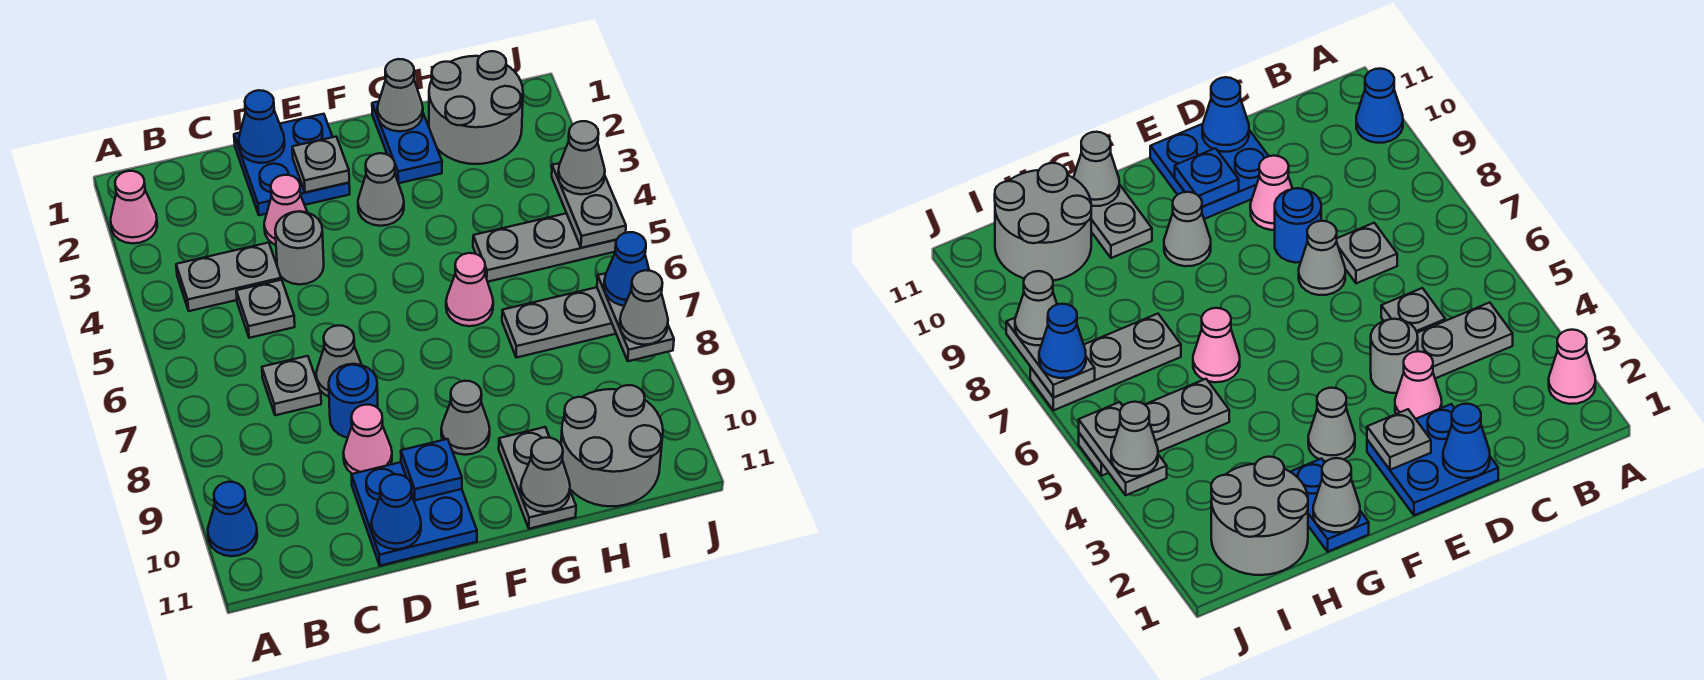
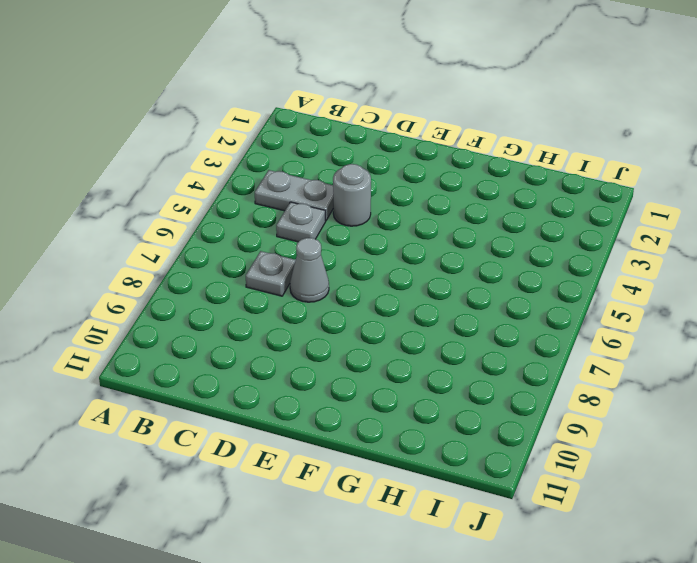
none -> pink cone A2 level 1
none -> blue cone A10 level 1
none -> blue plate D1:E2 level 1
none -> pink cone D3 level 1

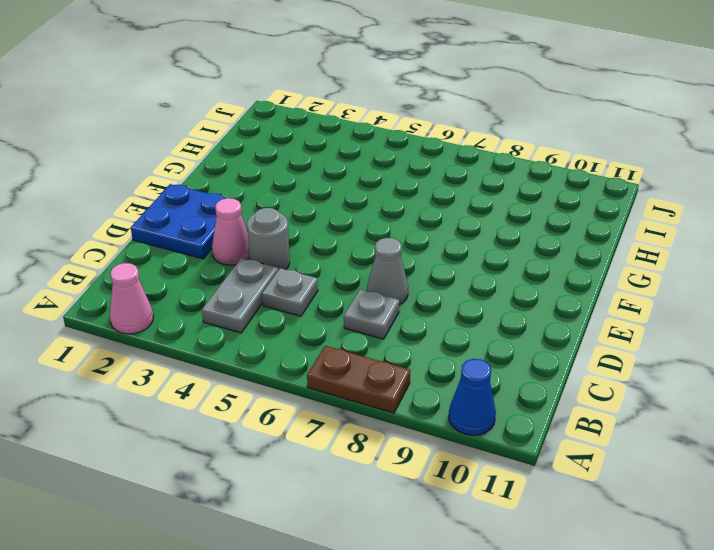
brown plate A7:A8 level 1 -> none
none -> blue round brick D8 level 1
none -> pink cone D9 level 1
none -> blue plate D10:E11 level 1
none -> grey cone F3 level 1

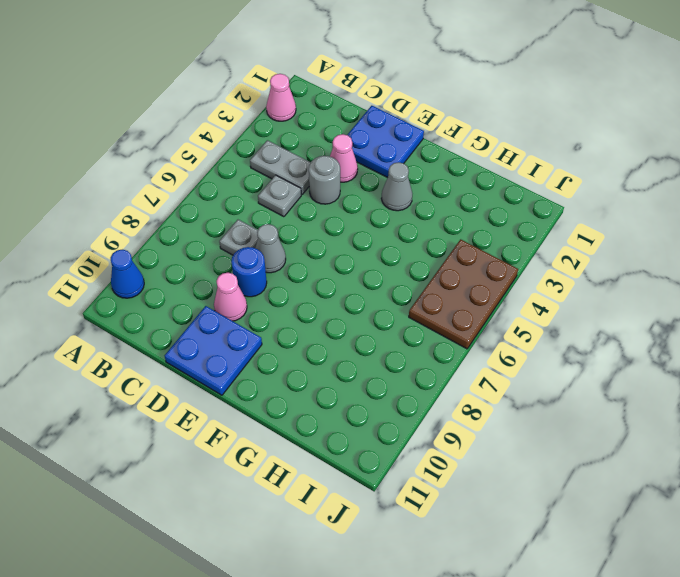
brown plate I4:J6 level 1 -> grey plate H5:J5 level 1
none -> grey cone F9 level 1
none -> blue plate G1:G2 level 1
none -> pink cone G6 level 1
none -> grey plate G10:G11 level 1

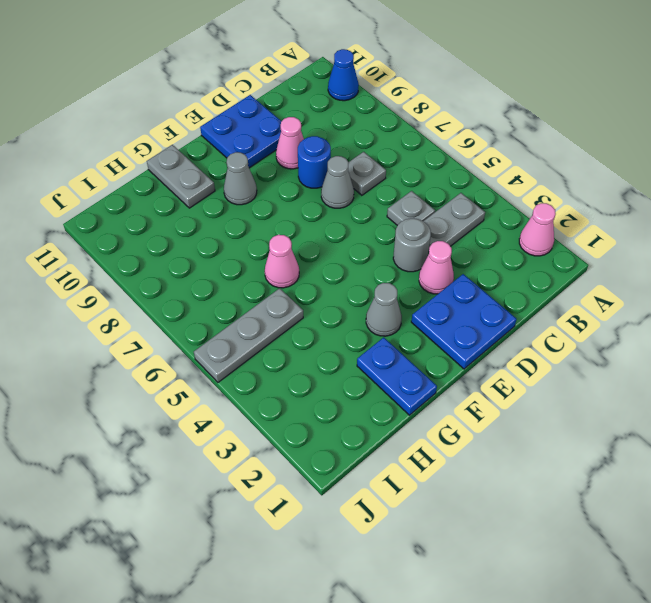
none -> grey round brick H1:I2 level 1
none -> grey plate H7:J7 level 1
none -> grey round brick H10:I11 level 1
none -> blue cone D1 level 2

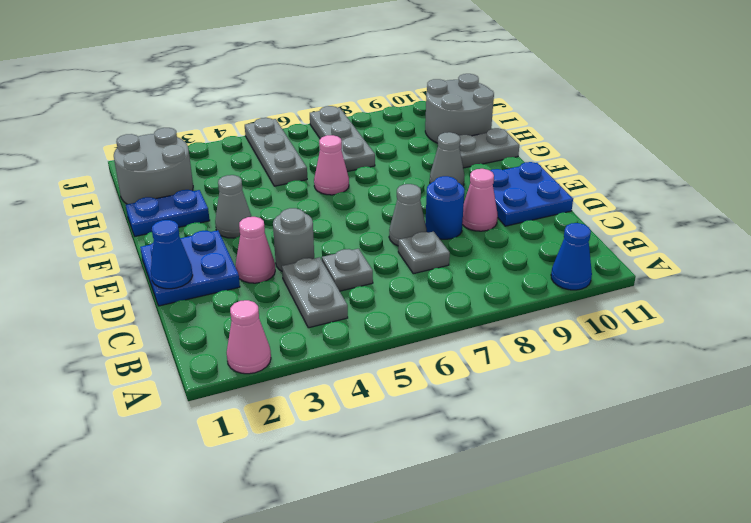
none -> blue cone D11 level 2
none -> grey plate E2 level 2
none -> blue plate E10 level 2
none -> grey cone G1 level 2

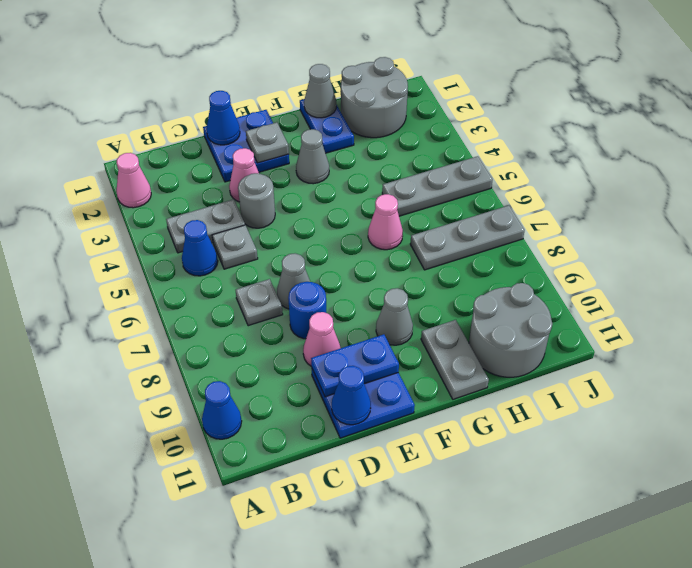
blue cone B5 level 1 -> blue cone J7 level 3
blue plate D10:E10 level 2 -> blue plate E10 level 2
none -> grey cone G11 level 2
none -> grey plate J4:J5 level 2
none -> grey plate J7:J8 level 2
none -> grey cone J4 level 3

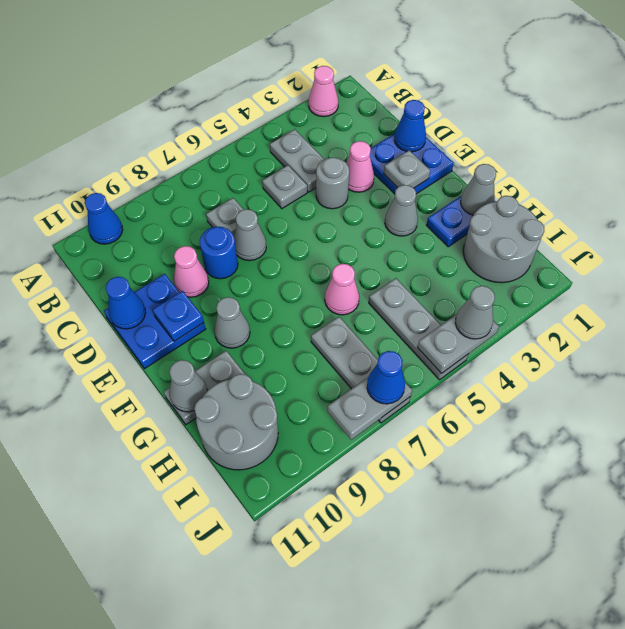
none -> grey cone J8 level 3

